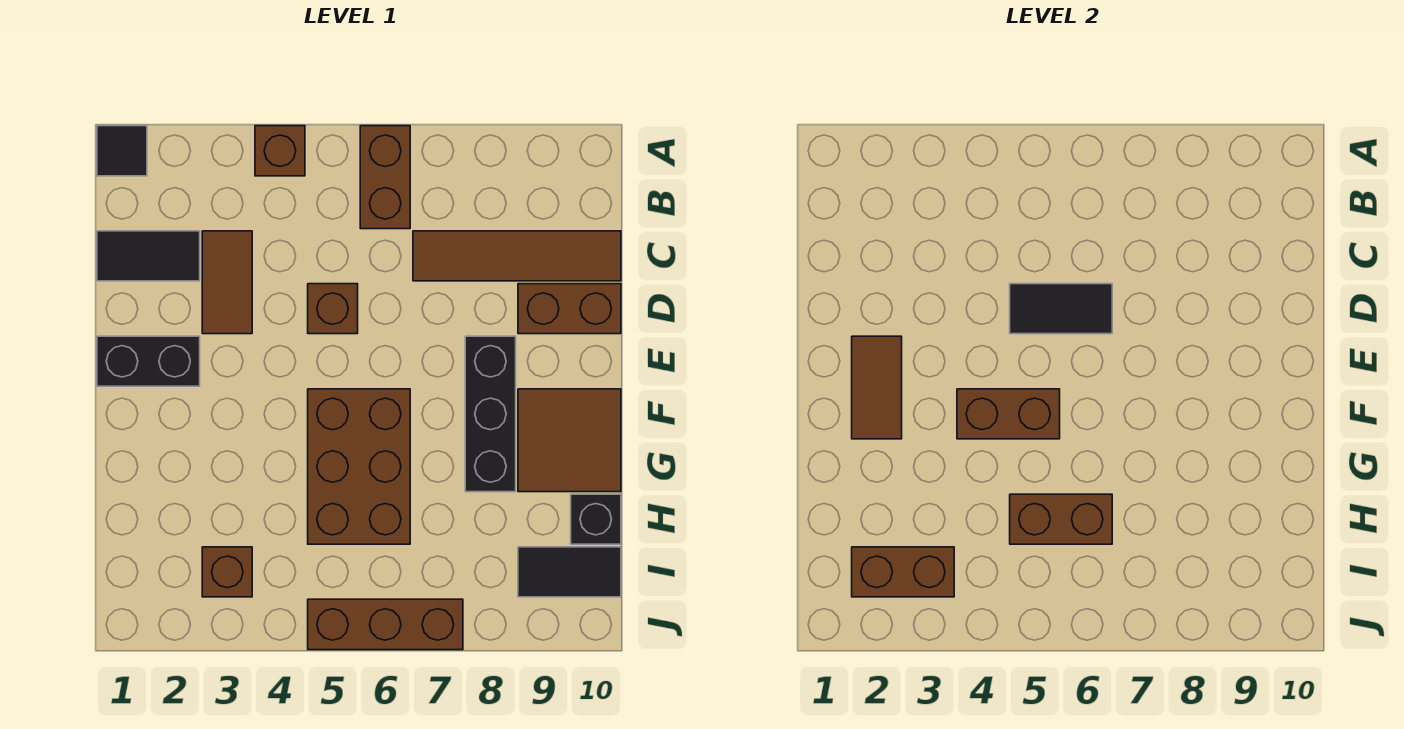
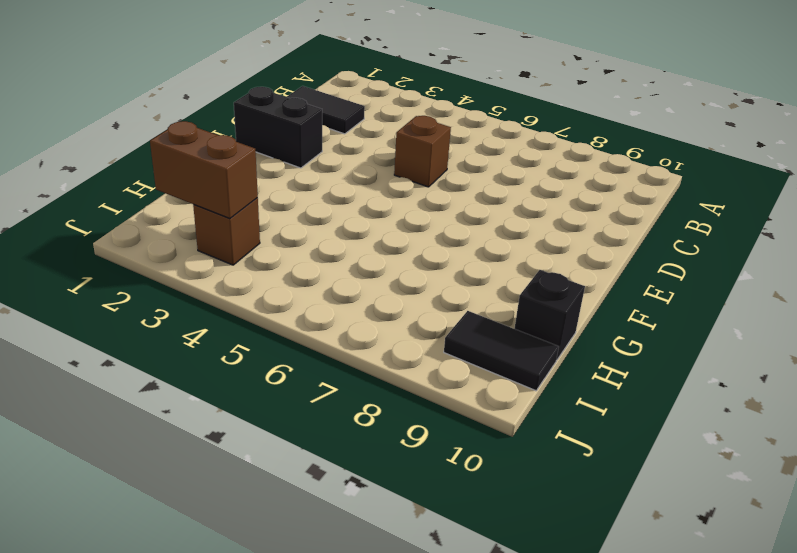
none -> black tile A1 level 1
none -> brown brick A4 level 1
none -> brown brick A6:B6 level 1

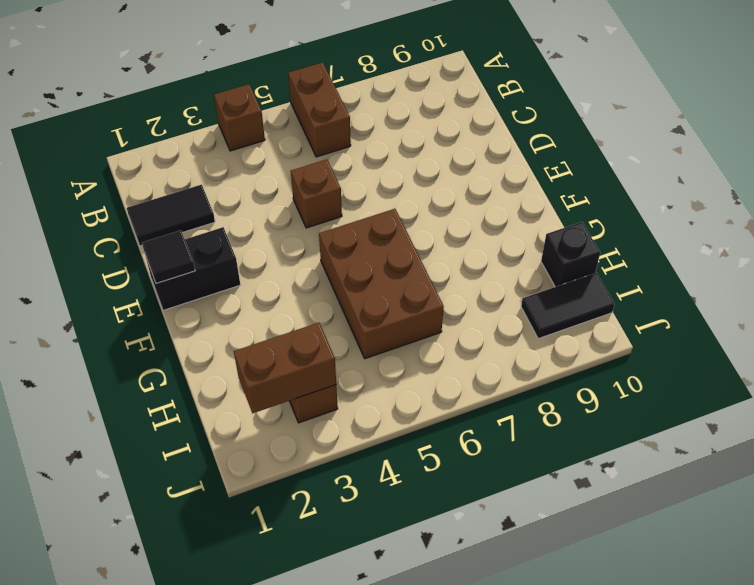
black tile E1 level 2 -> black tile A1 level 1
none -> brown tile C3:D3 level 1
none -> brown tile C7:C10 level 1
none -> brown brick D9:D10 level 1

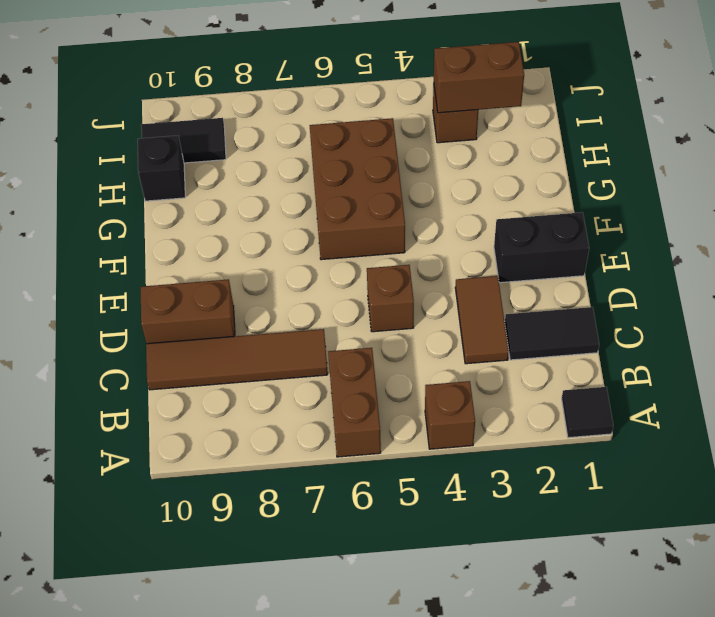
none -> black brick E8:G8 level 1
none -> brown tile F9:G10 level 1
none -> brown brick J5:J7 level 1

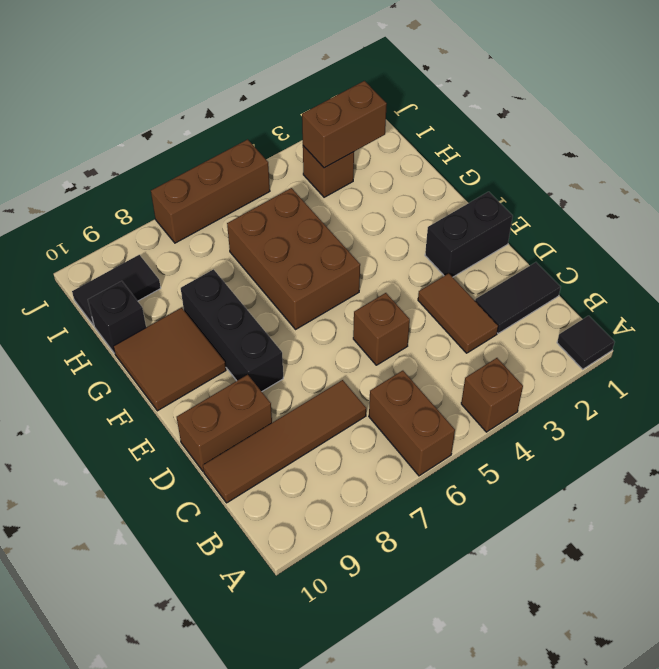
none -> black tile D5:D6 level 2
none -> brown tile E2:F2 level 2
none -> brown brick F4:F5 level 2

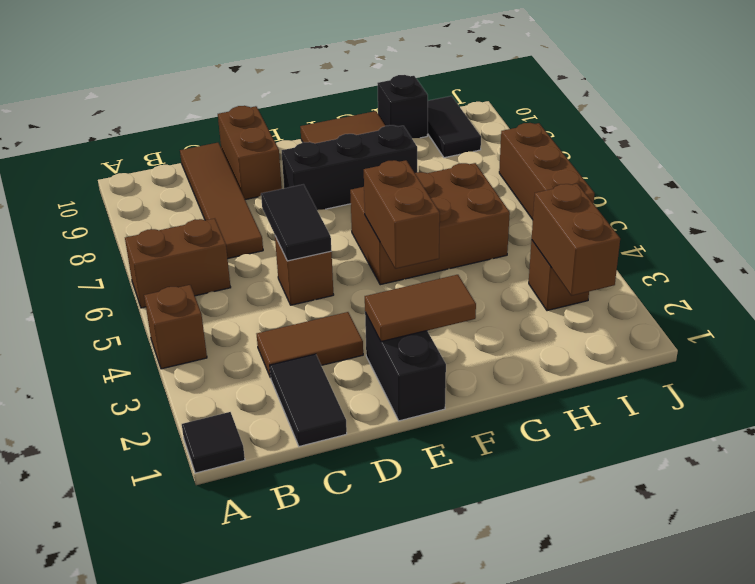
none -> brown brick H5:H6 level 2

